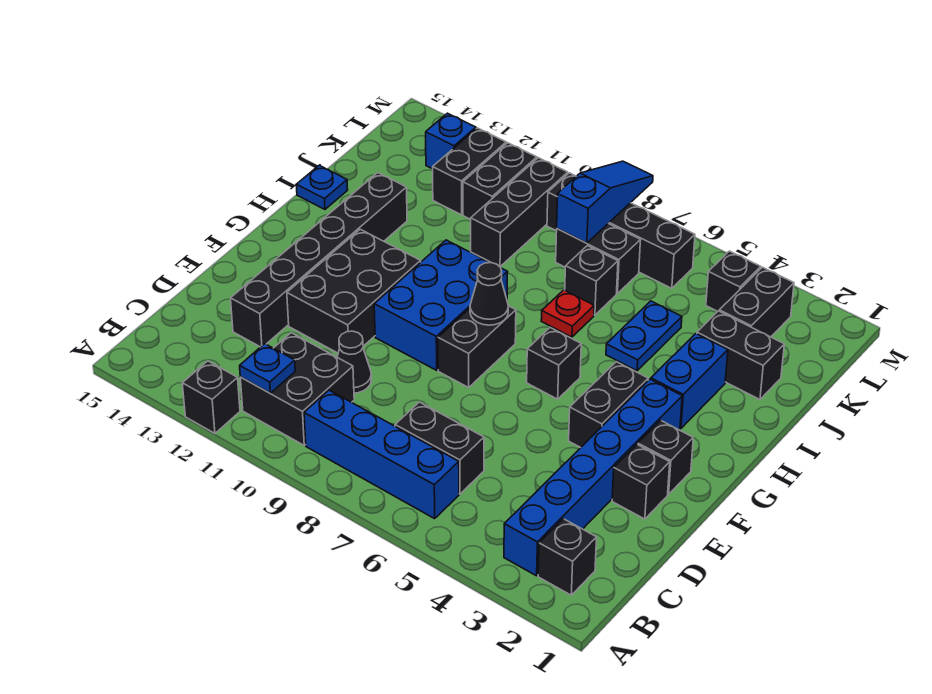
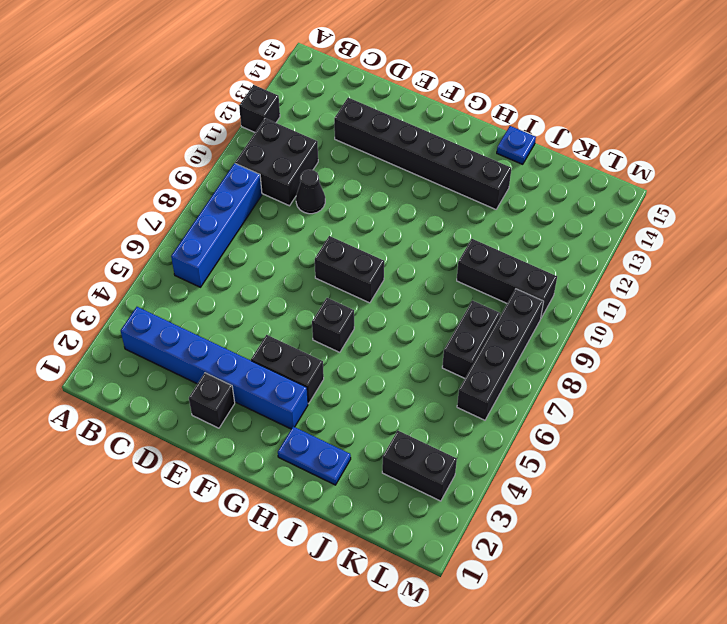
blue plate H2:I2 level 1 -> blue plate I5:J5 level 1
none -> black brick B2 level 1
none -> black brick C6:C7 level 1
none -> black brick E11:G12 level 1
none -> black brick F2 level 1

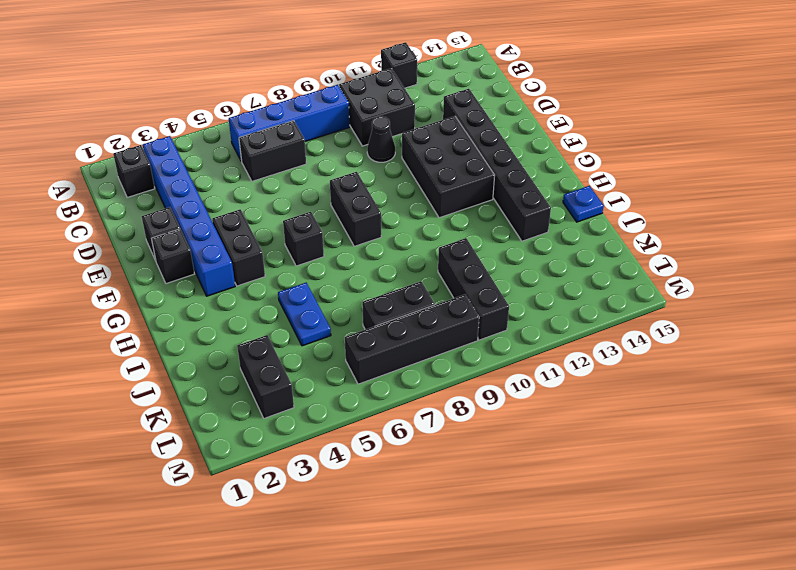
none -> blue brick F9:H10 level 1
none -> blue brick H3:I3 level 1
none -> red plate I7 level 1
none -> black brick J2:J3 level 1

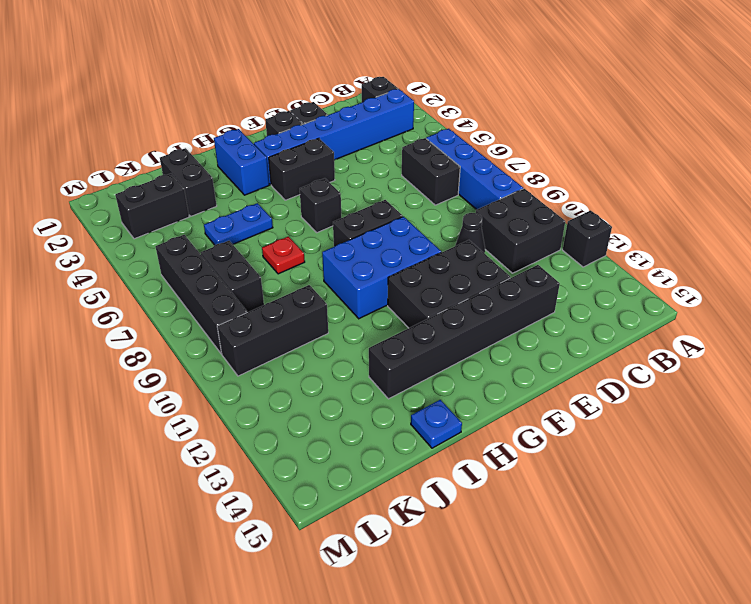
blue brick H2:H3 level 1 -> blue brick H3:I3 level 1
none -> black brick J7 level 1
none -> black brick K11:L11 level 1
none -> black brick K12:L12 level 1
none -> black brick L4 level 1

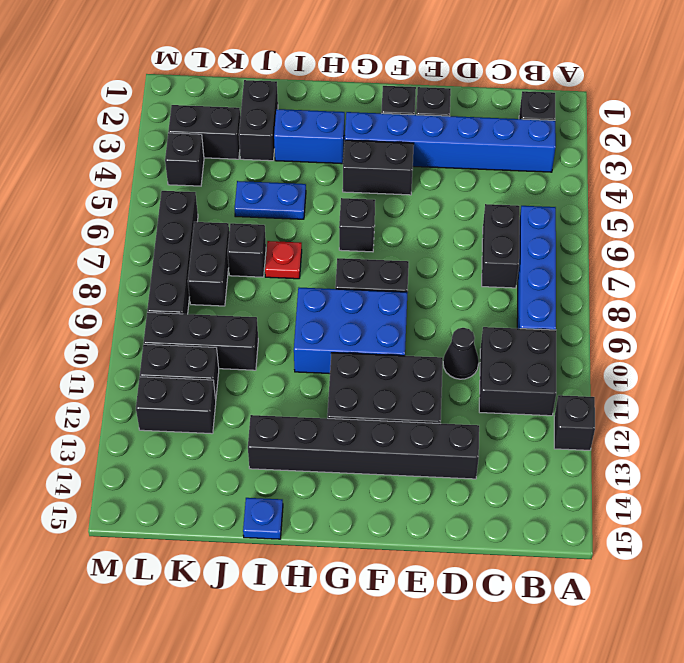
none -> blue brick L13 level 1
none -> blue plate B11 level 2
none -> black cone G8 level 2
none -> blue slope K8:M8 level 2 top K

